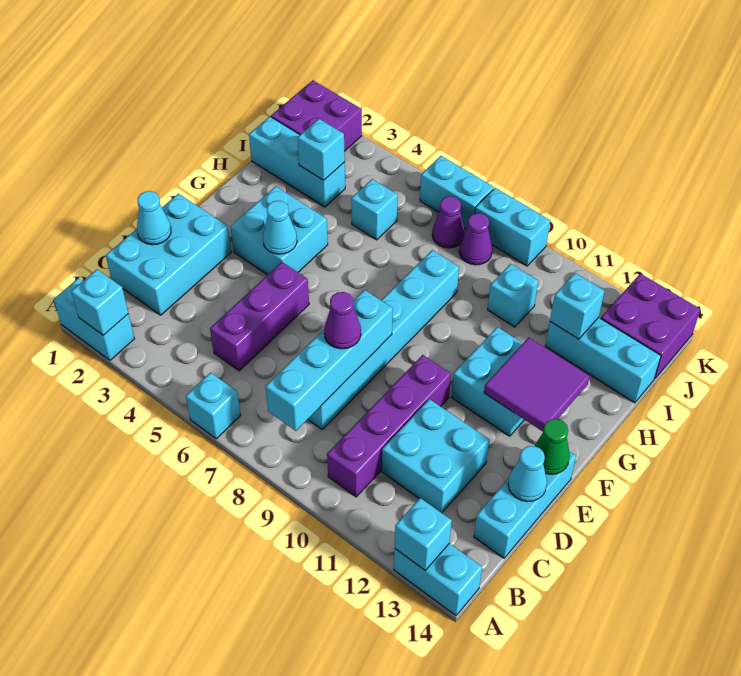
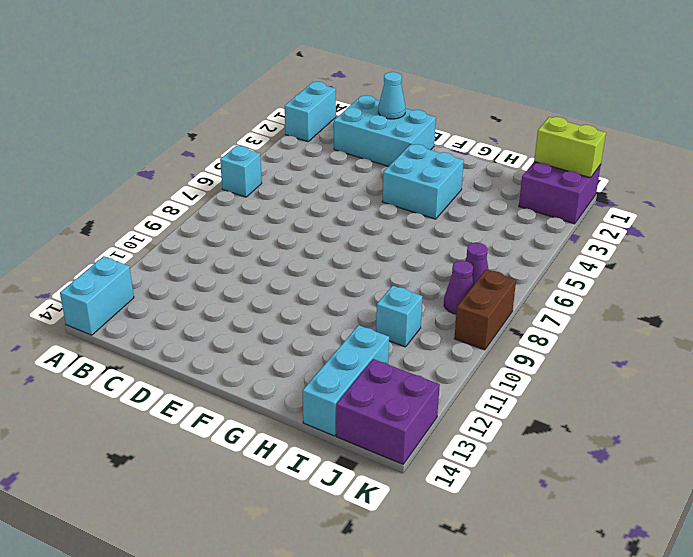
lime brick J1:K1 level 2 -> none
brown brick K8:K9 level 1 -> cyan brick K8:K9 level 1
none -> purple brick B10:E10 level 1
none -> purple brick C5:E5 level 1
none -> cyan brick C8:H8 level 1
none -> cyan brick C11:D12 level 1

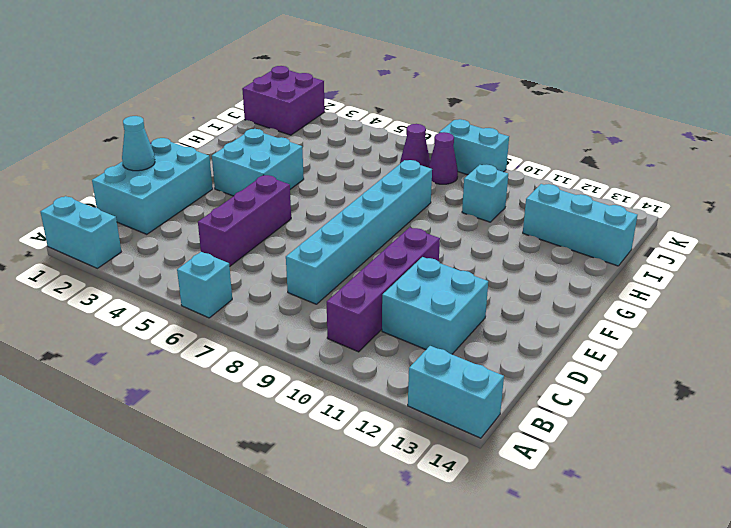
none -> cyan brick C14:E14 level 1
none -> cyan brick F11:G12 level 1
none -> cyan brick I1:I3 level 1
none -> cyan brick I5 level 1

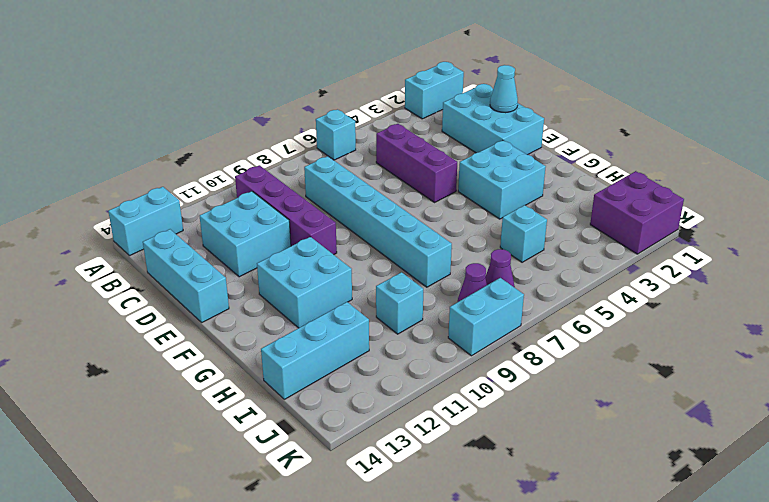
none -> cyan brick I1:I3 level 1
none -> purple brick J13:K14 level 1
none -> cyan brick K6:K7 level 1
none -> cyan brick A2 level 2

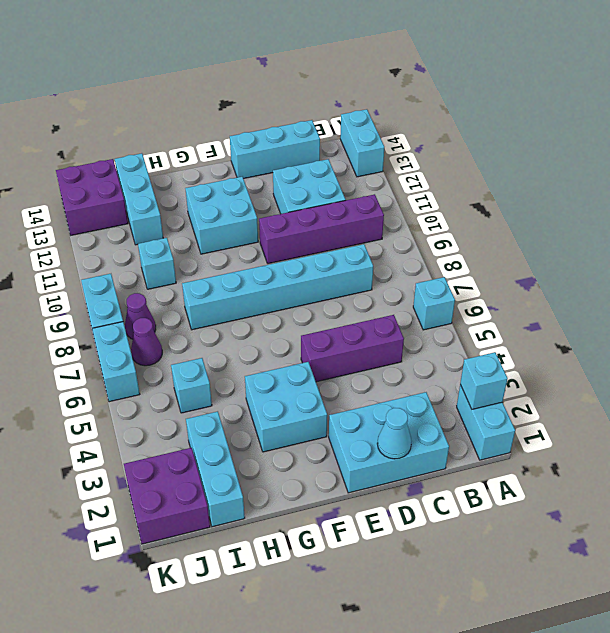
none -> cyan brick A13 level 2
none -> cyan brick B8:E8 level 2
none -> cyan cone D14 level 2
none -> green cone E14 level 2

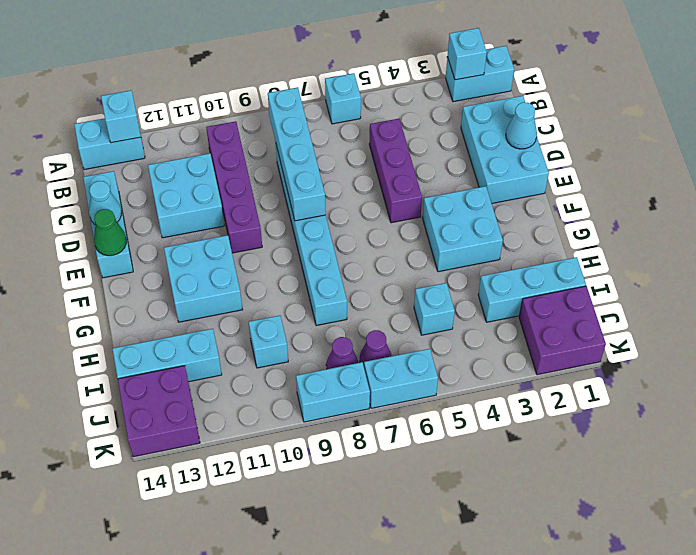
none -> cyan cone F4 level 2
none -> purple tile F12:G13 level 2
none -> cyan brick I3 level 2
none -> cyan brick I12 level 2

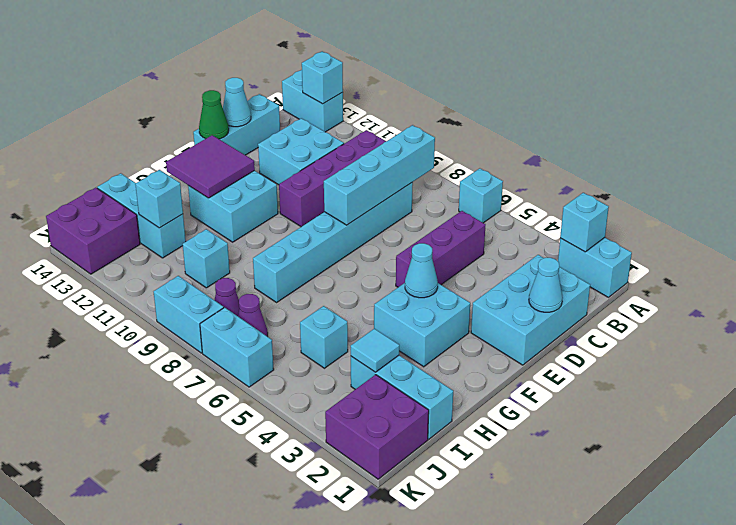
cyan tile I3 level 2 -> cyan brick I3 level 2
none -> purple cone D8 level 3

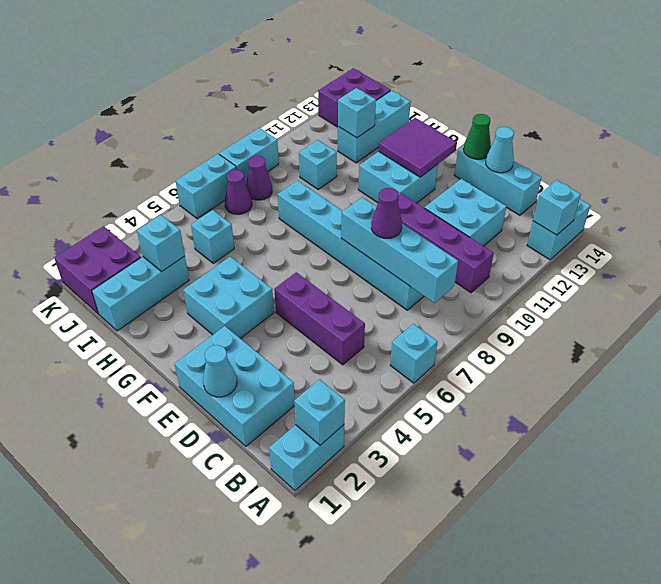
none -> cyan cone F4 level 2

